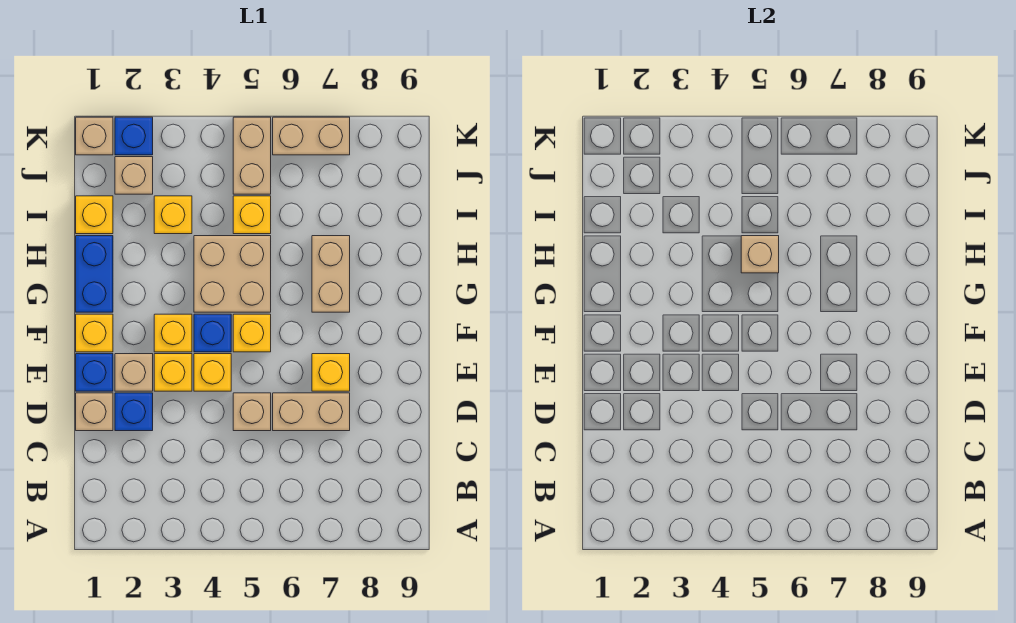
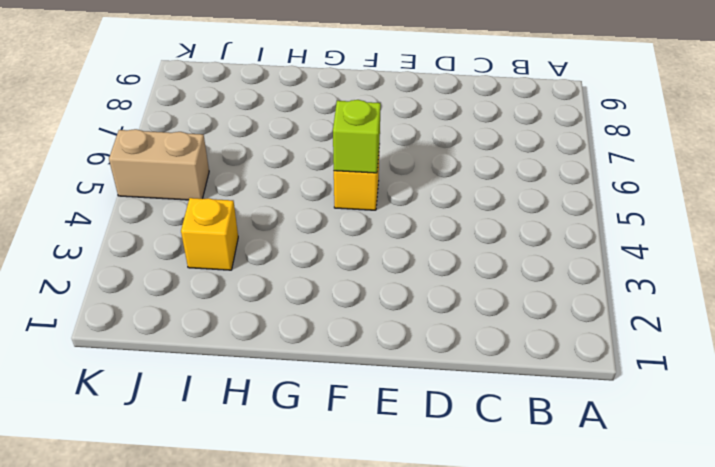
lime brick F5 level 2 -> none
none -> tan brick D1 level 1
none -> blue brick D2 level 1
none -> tan brick D5 level 1

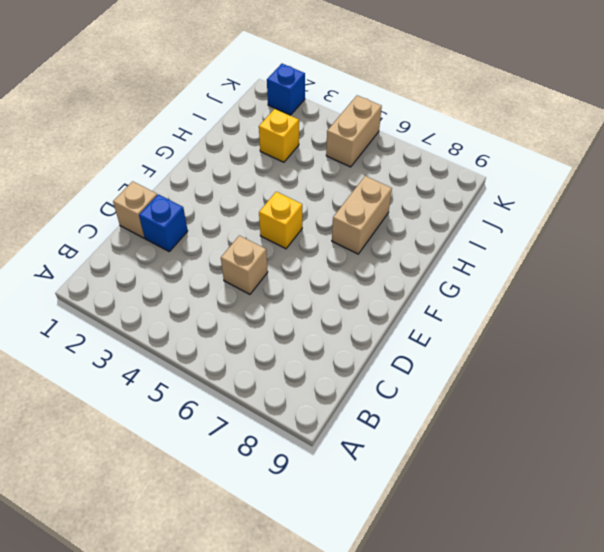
none -> tan brick D6:D7 level 1
none -> blue brick E1 level 1
none -> tan brick E2 level 1

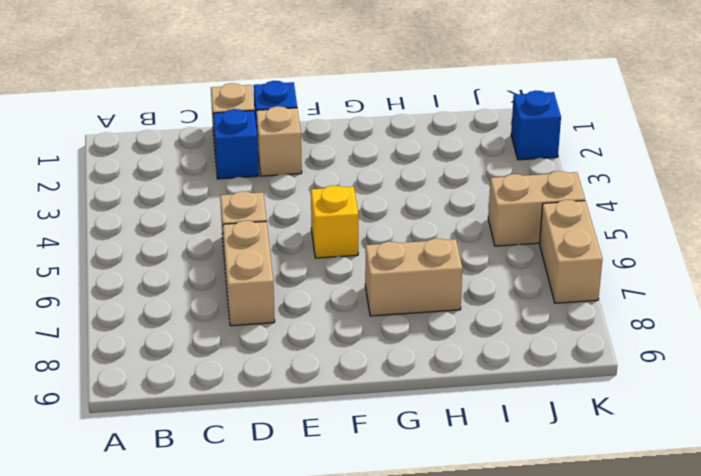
none -> yellow brick E3 level 1
none -> yellow brick E4 level 1
none -> yellow brick E7 level 1

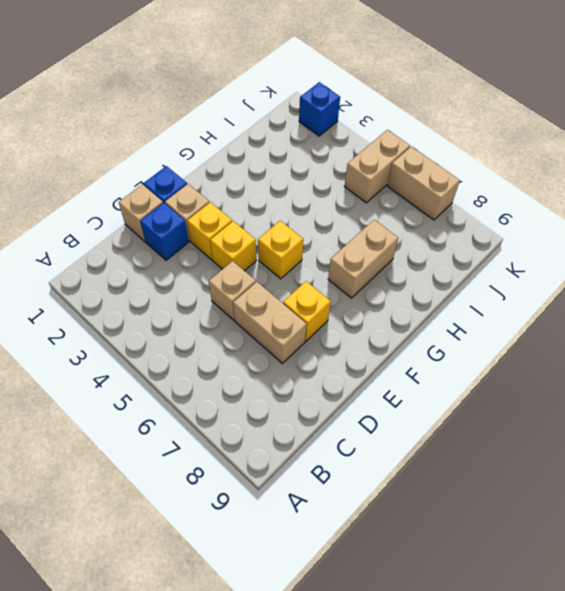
none -> yellow brick F1 level 1
none -> yellow brick F3 level 1
none -> blue brick F4 level 1

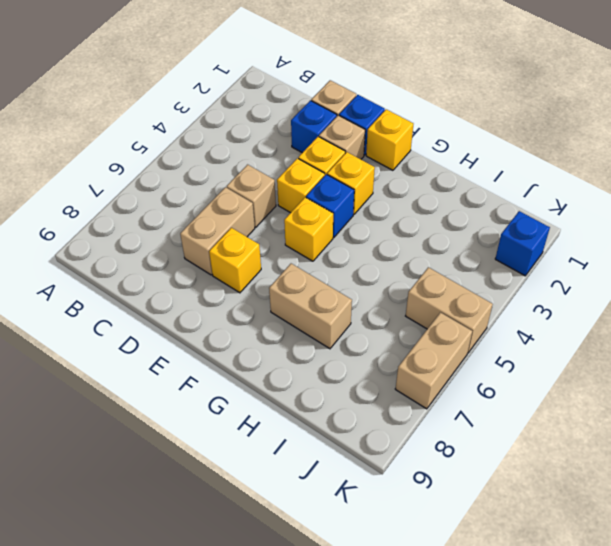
none -> blue brick G1:H1 level 1
none -> tan brick G4:H5 level 1
none -> yellow brick I1 level 1

